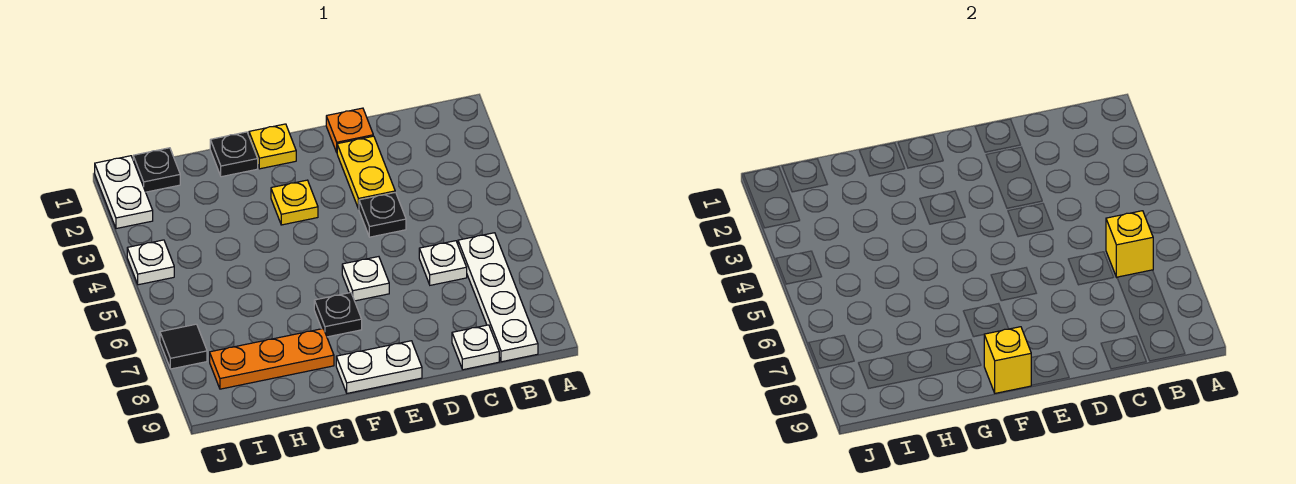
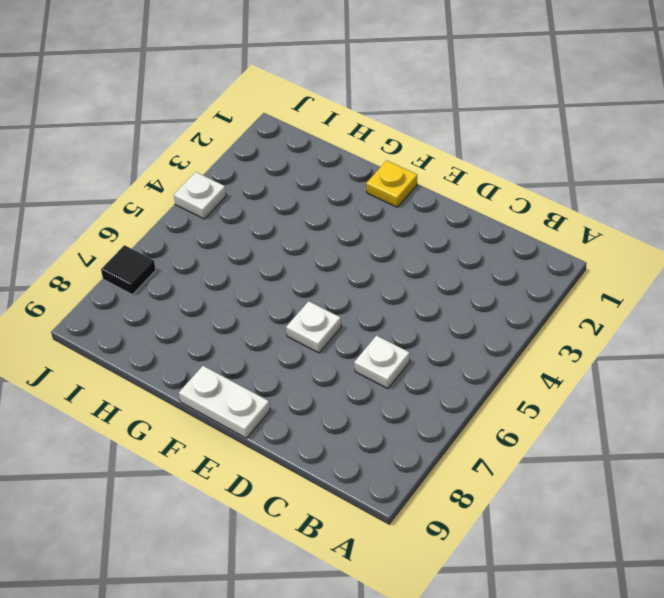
none -> white plate B6:B9 level 1
none -> white plate C9 level 1
none -> orange plate D1 level 1

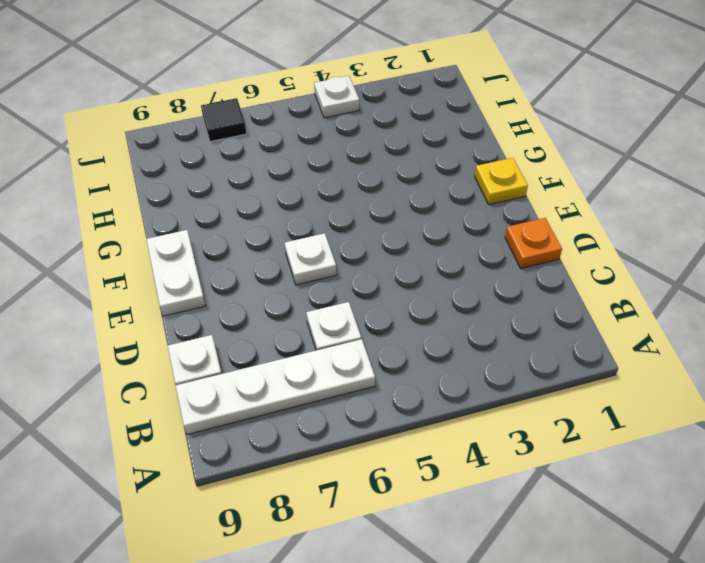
none -> yellow plate D2:D3 level 1
none -> black plate D4 level 1
none -> yellow plate F3 level 1

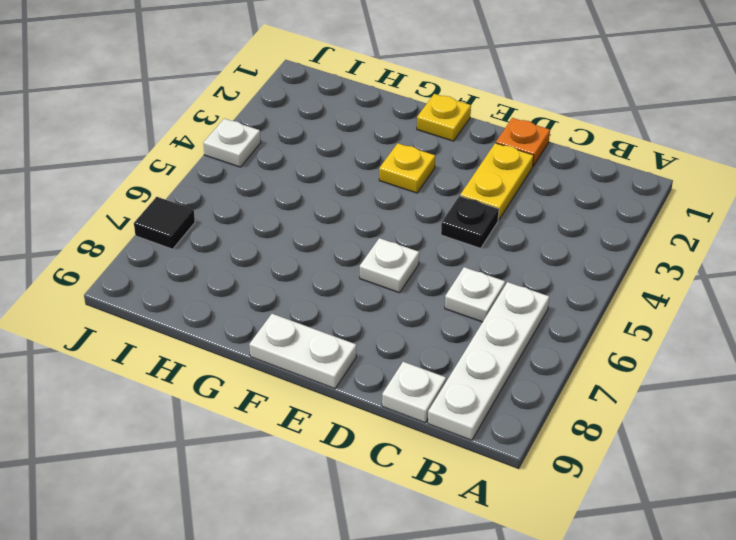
none -> black plate F7 level 1
none -> black plate G1 level 1
none -> orange plate G8:I8 level 1

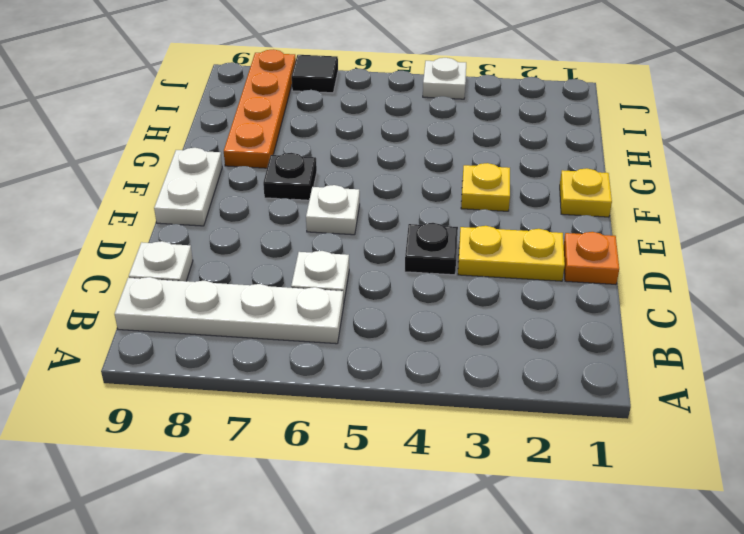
orange plate G8:J8 level 1 -> orange plate G8:I8 level 1
none -> black plate G1 level 1
none -> black plate I1 level 1
none -> white plate J1:J2 level 1

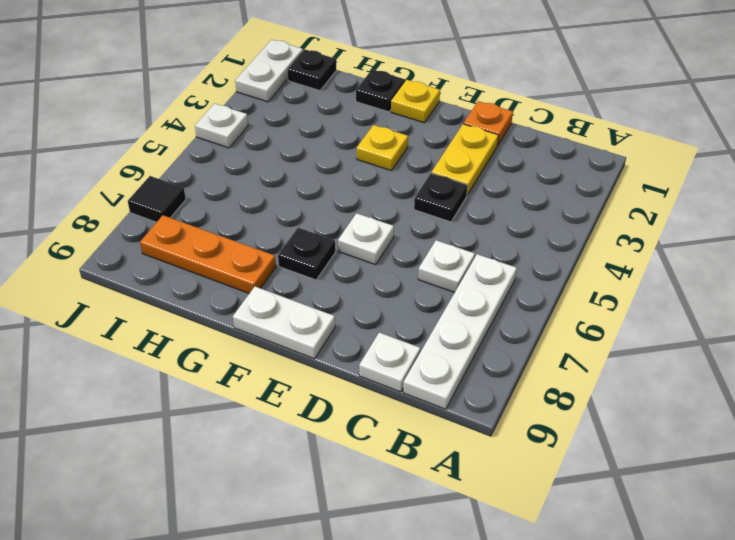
none -> yellow brick B6 level 2
none -> yellow brick F9 level 2

